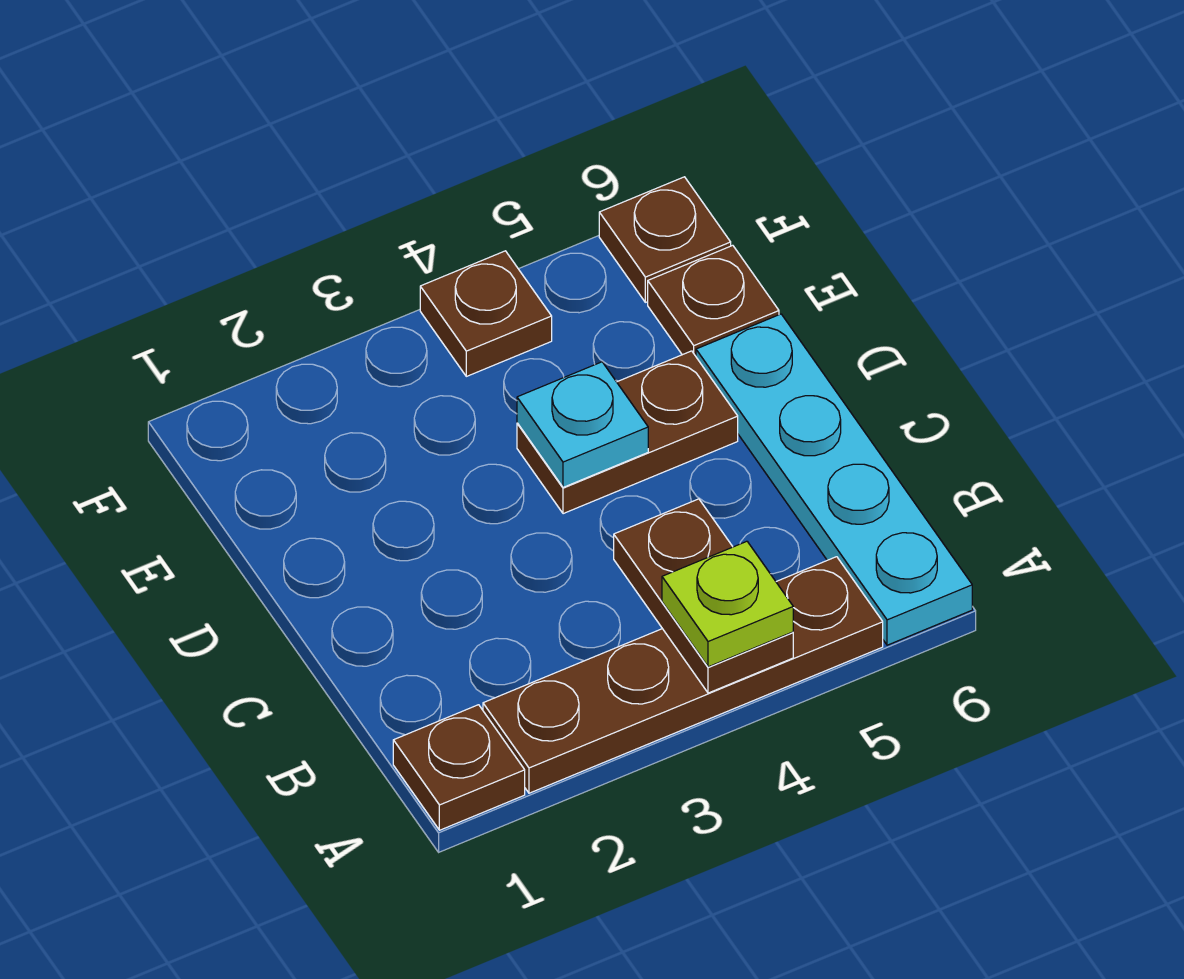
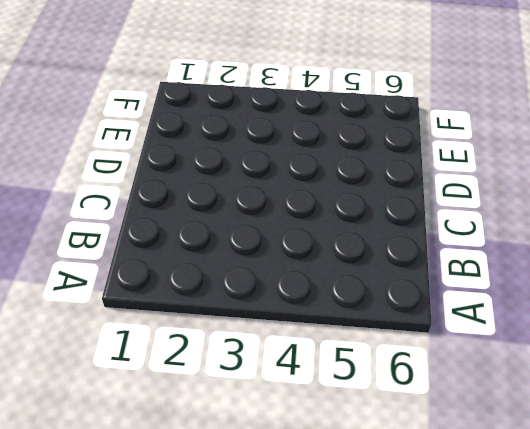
none -> brown plate A1 level 1
none -> brown plate A2:A5 level 1

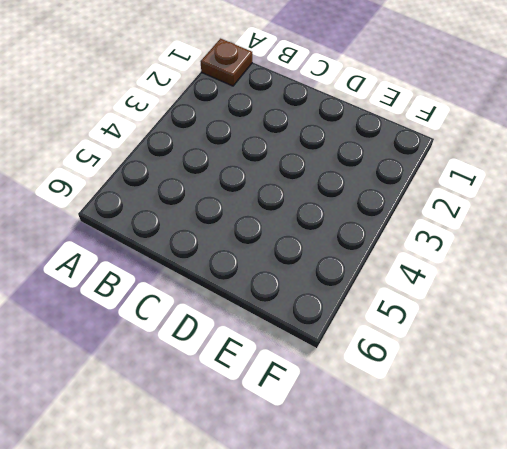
none -> brown plate A2:A5 level 1
none -> cyan plate A6:D6 level 1

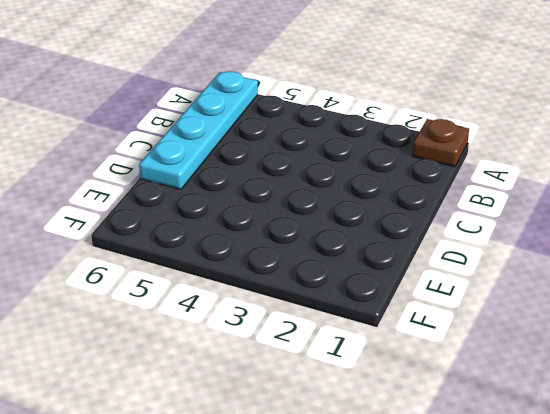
none -> brown plate A2:A5 level 1
none -> brown plate D4:D5 level 1

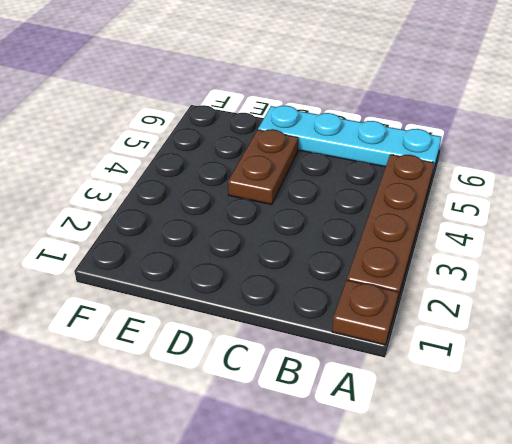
none -> brown plate E6 level 1
none -> brown plate F4 level 1

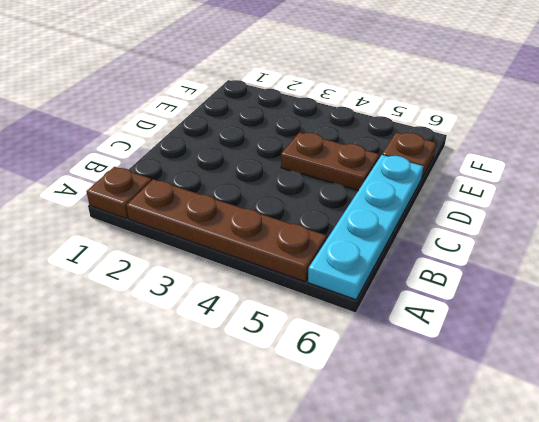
none -> brown plate F4 level 1
none -> brown plate F6 level 1

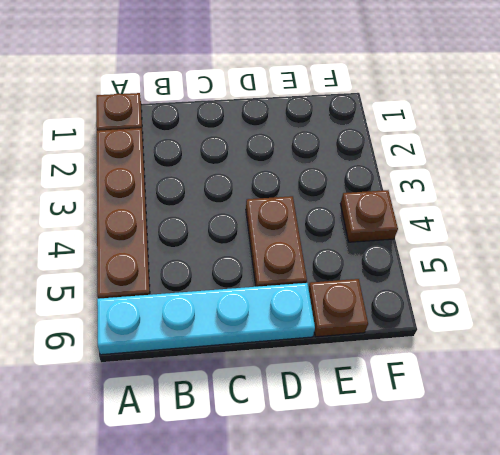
none -> brown plate F6 level 1
none -> brown plate A4:B4 level 2

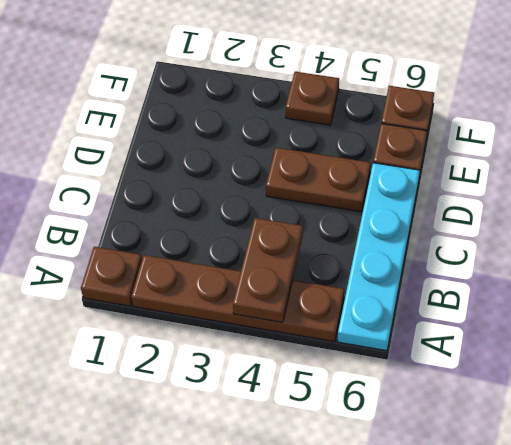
none -> cyan plate D4 level 2
none -> lime plate A4 level 3

